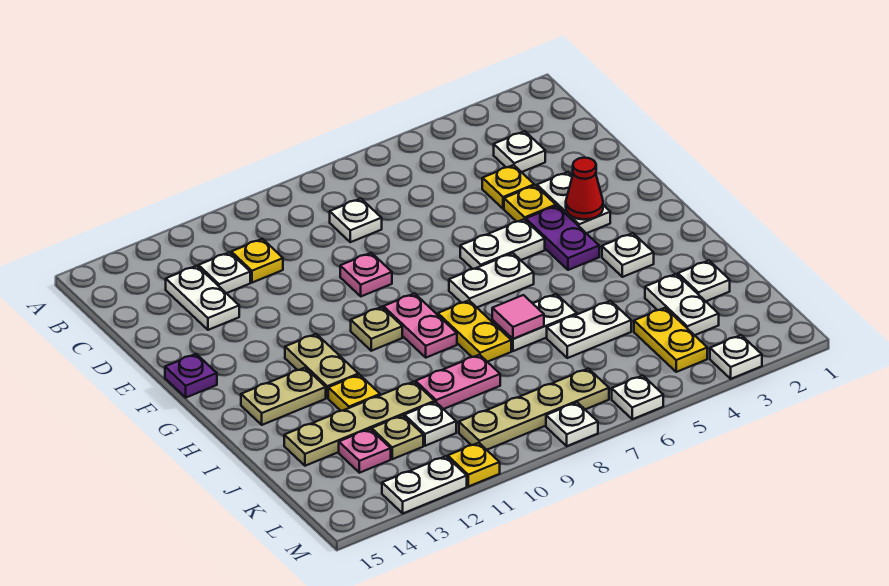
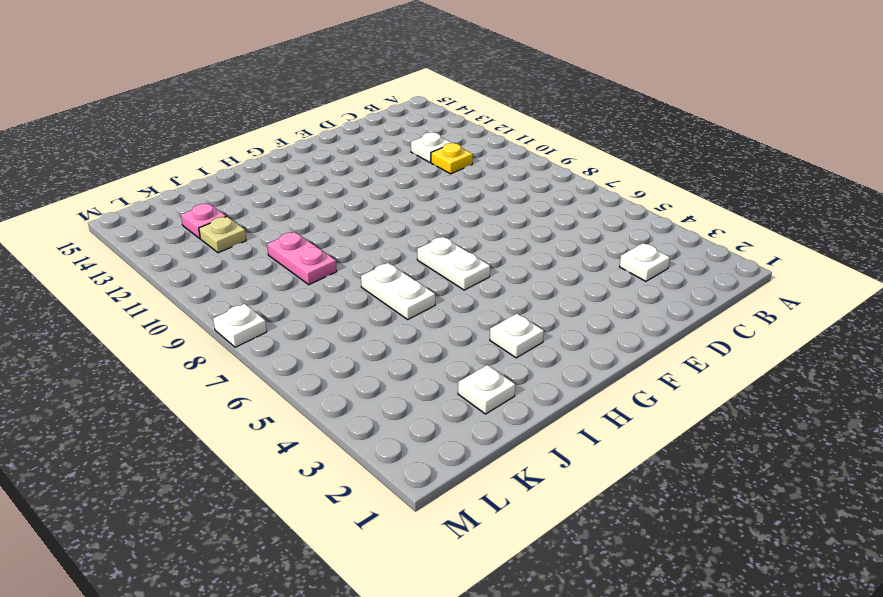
none -> white plate C8 level 1
none -> white plate C13:D13 level 1
none -> yellow plate D4 level 1
none -> white plate E3:F3 level 1

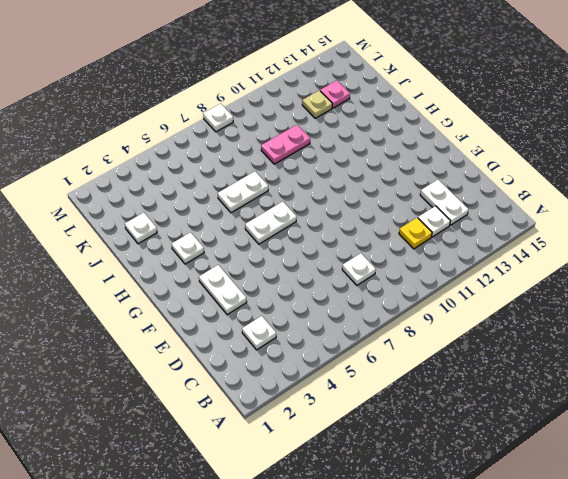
none -> yellow plate D4 level 1
none -> yellow plate E4 level 1
none -> pink plate E9 level 1
none -> purple plate F4:G4 level 1

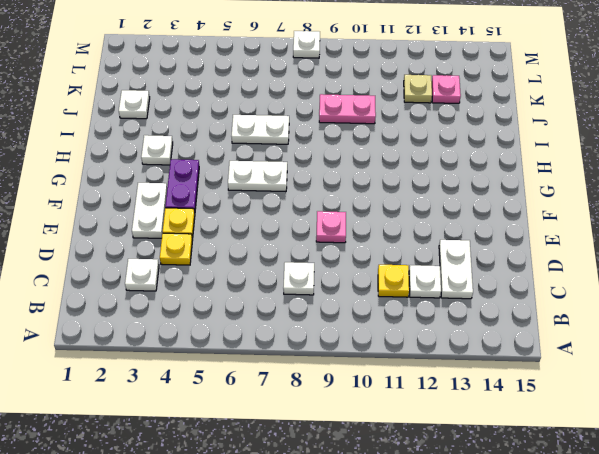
none -> white plate F5:F6 level 1
none -> purple plate F15 level 1
none -> pink plate G9:H9 level 1
none -> tan plate G10 level 1

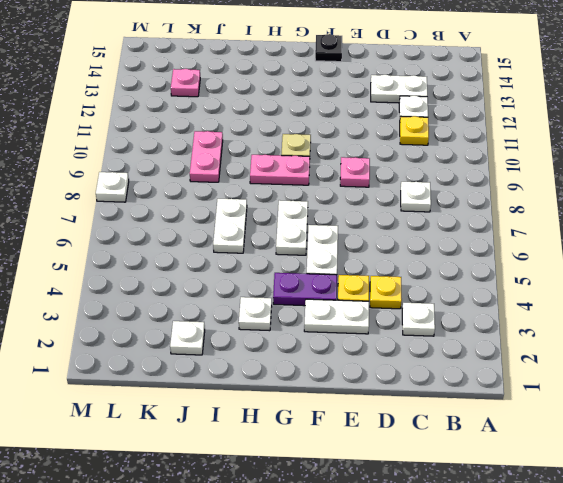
black plate F15 level 1 -> purple plate F15 level 1
none -> tan plate G12:H12 level 1
none -> yellow plate H8:I8 level 1
none -> tan plate H13:H14 level 1
none -> yellow plate I12 level 1

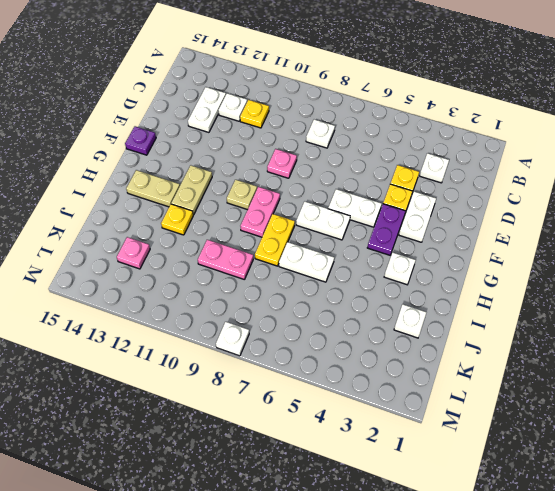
none -> white plate J3:K3 level 1
none -> white plate J5:J6 level 1
none -> tan plate J11:J14 level 1
none -> yellow plate K4:L4 level 1

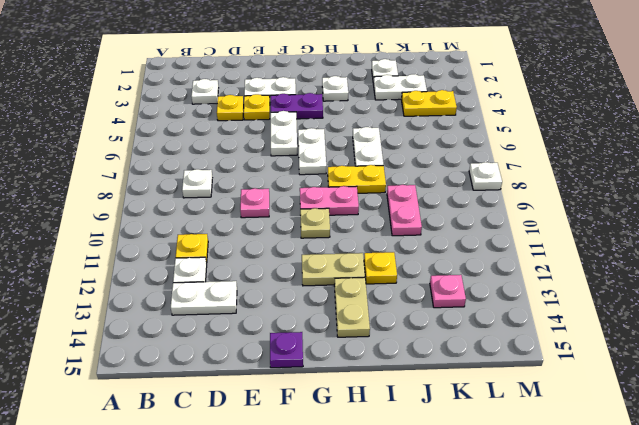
none -> white plate J5:J6 level 1
none -> tan plate J11:J14 level 1
none -> white plate K11 level 1
none -> tan plate K12 level 1

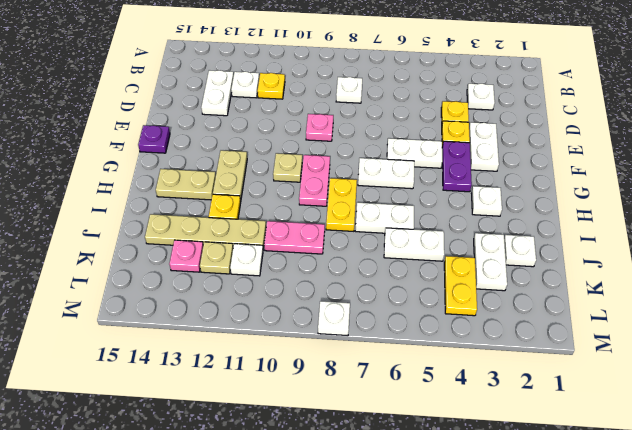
none -> tan plate L7:L10 level 1
none -> white plate M3 level 1
none -> white plate M6 level 1
none -> yellow plate M11 level 1

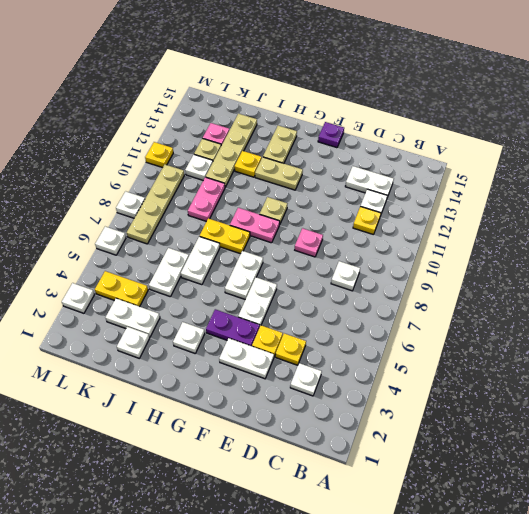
none -> white plate M12:M13 level 1
none -> red cone F3 level 2
none -> pink tile I7 level 2

